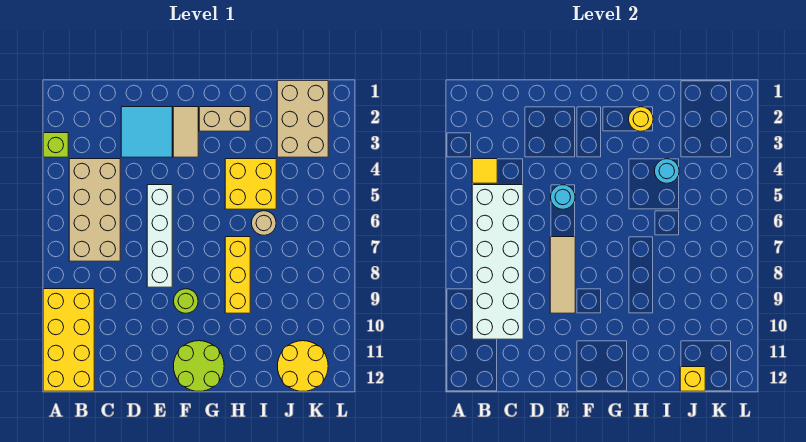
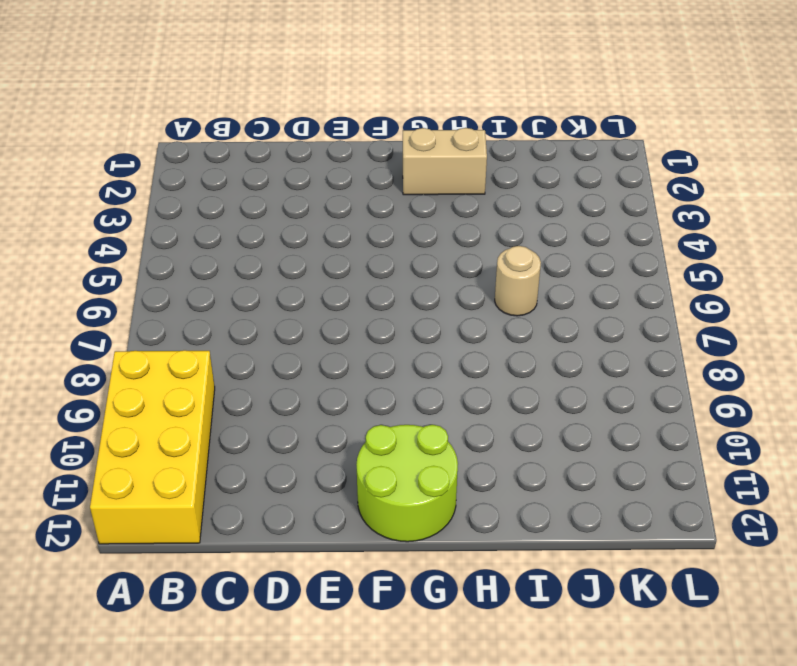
none -> lime brick A3 level 1
none -> tan brick B4:C7 level 1
none -> cyan tile D2:E3 level 1

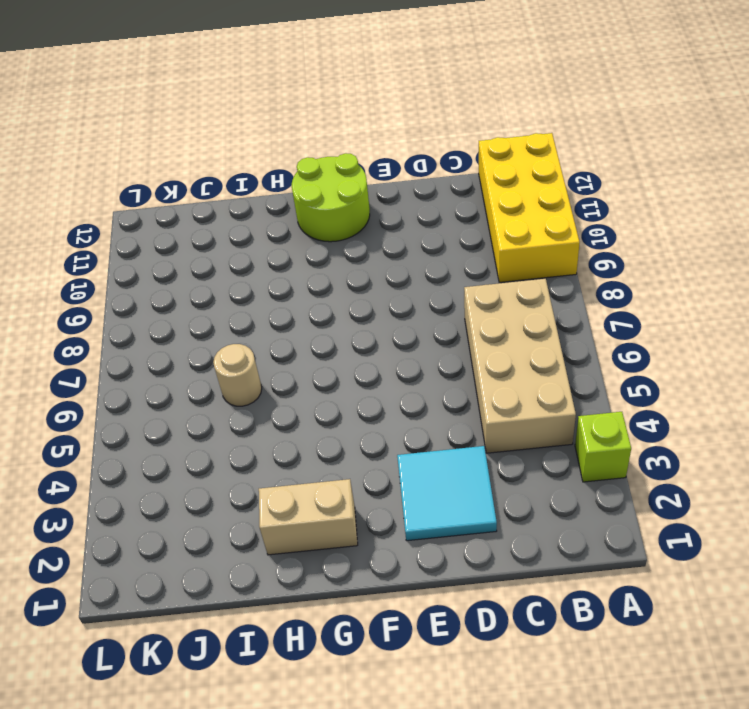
none -> white brick E5:E8 level 1
none -> tan tile F2:F3 level 1
none -> lime round brick F9 level 1

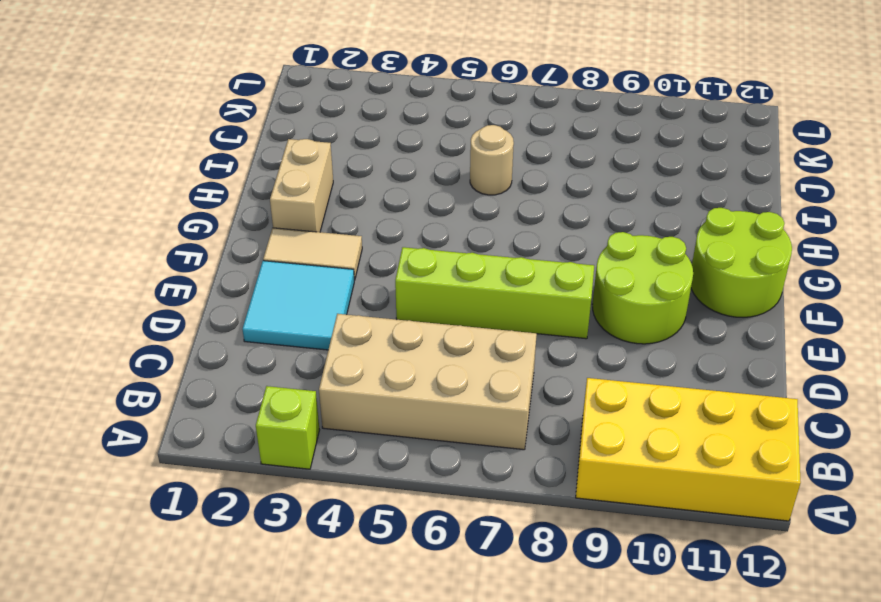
lime brick E5:E8 level 1 -> white brick E5:E8 level 1
lime round brick E9:F10 level 1 -> lime round brick F9 level 1
none -> yellow brick H4:I5 level 1
none -> yellow brick H7:H9 level 1
none -> tan brick J1:K3 level 1

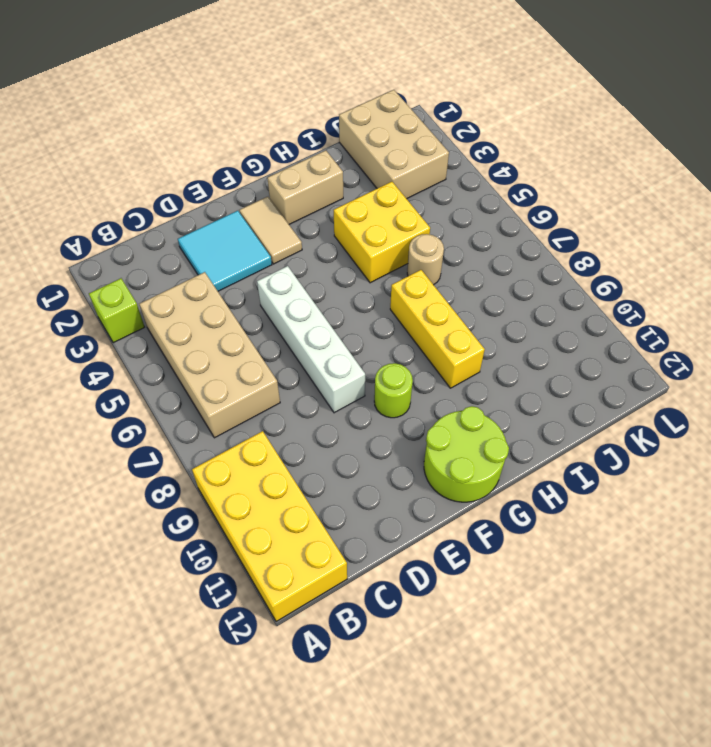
none -> yellow round brick J11:K12 level 1
none -> yellow tile B4 level 2
none -> white brick B5:C10 level 2

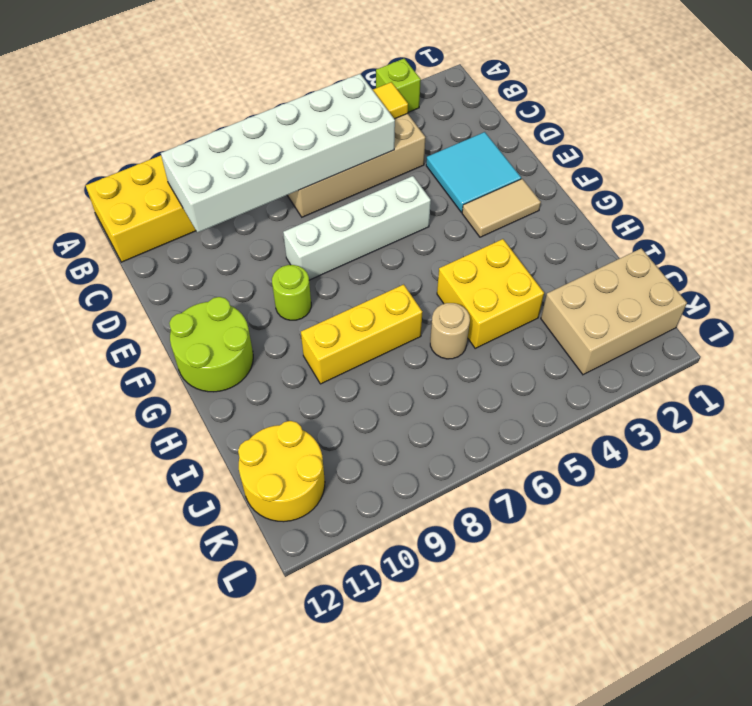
none -> tan brick G2:H2 level 1
none -> cyan round brick E5 level 2
none -> tan tile E7:E9 level 2

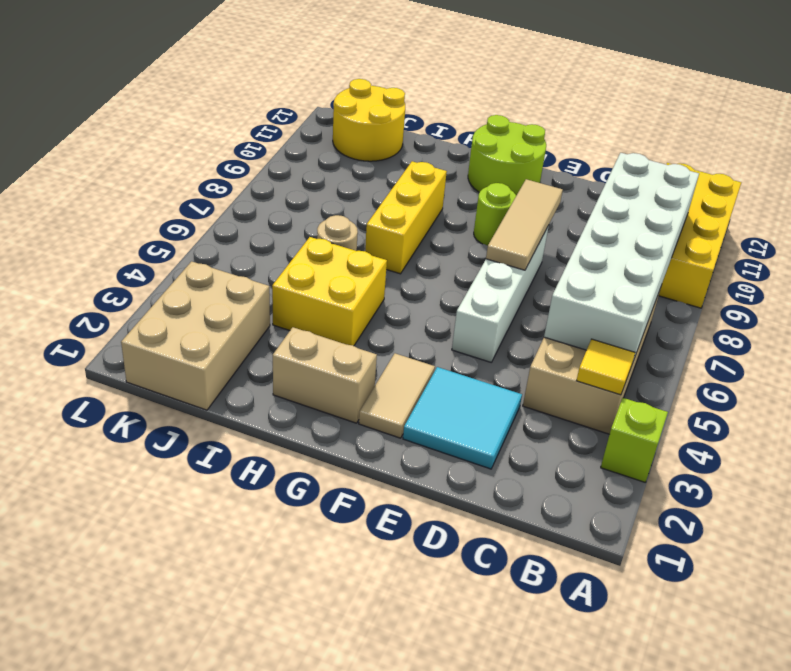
none -> cyan round brick E5 level 2
none -> yellow round brick H2 level 2
none -> cyan round brick I4 level 2

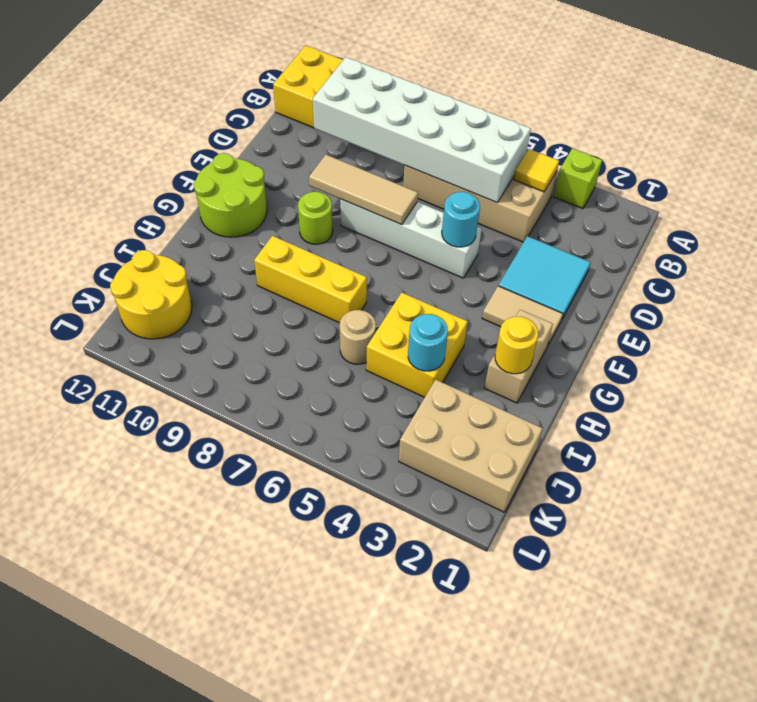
none -> yellow brick J12 level 2

